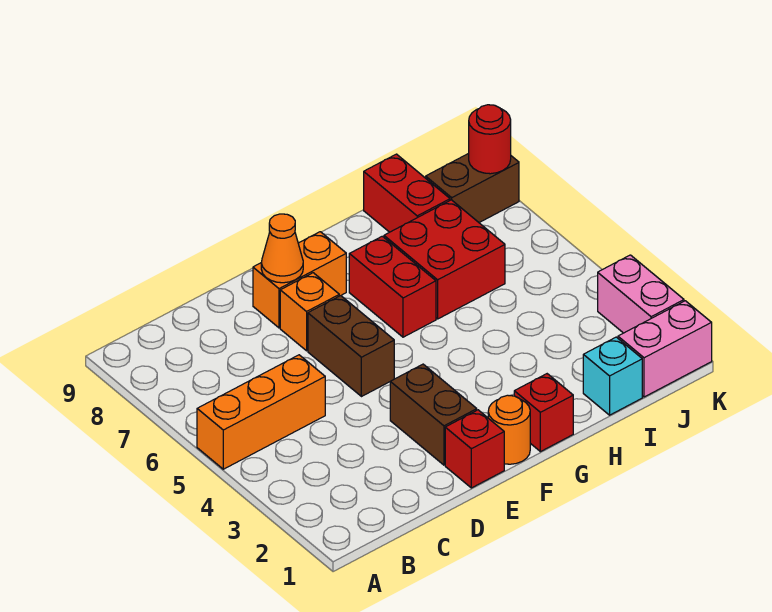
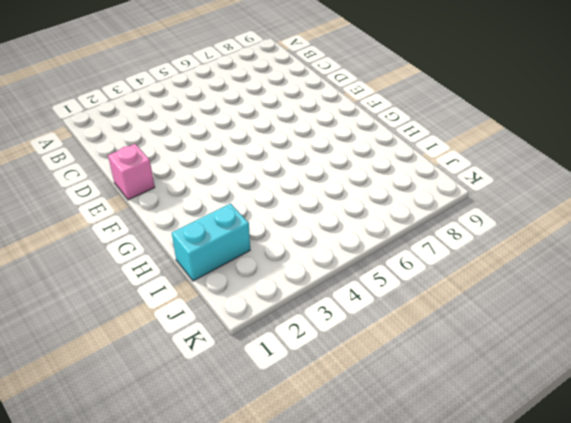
pink brick E1 level 1 -> red brick E1 level 1
cyan brick I1:I2 level 1 -> cyan brick I1 level 1
none -> orange brick A5:C5 level 1
none -> brown brick E2:E3 level 1
none -> brown brick E5:E6 level 1

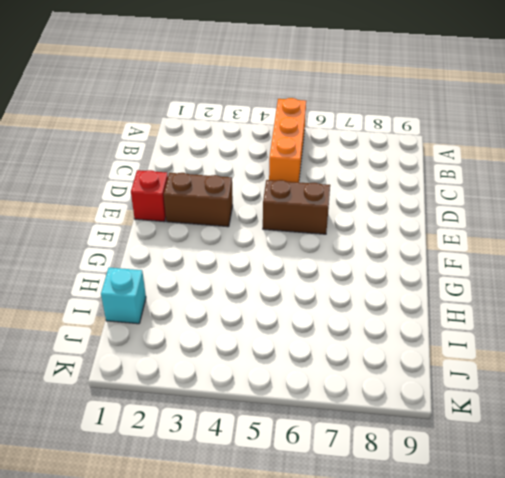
none -> orange brick E7 level 1
none -> orange brick E8:F8 level 1
none -> orange round brick F1 level 1

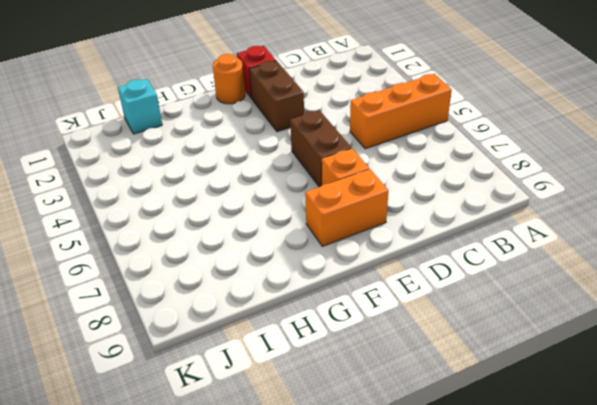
none -> red brick G1 level 1
none -> red brick G6:G7 level 1
none -> red brick H6:I7 level 1

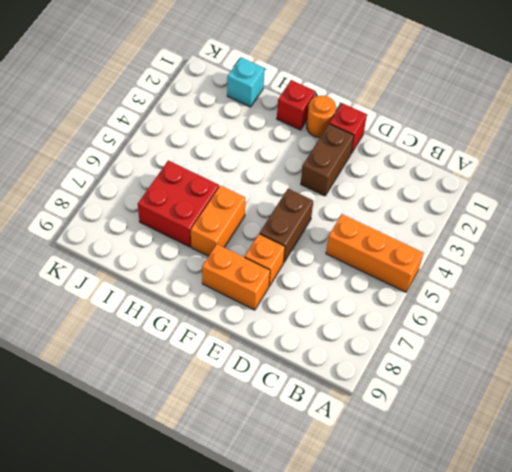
orange brick G6:G7 level 1 -> red brick G6:G7 level 1
none -> red brick I8:I9 level 1
none -> pink brick J1:K1 level 1
none -> brown brick J8:K8 level 1

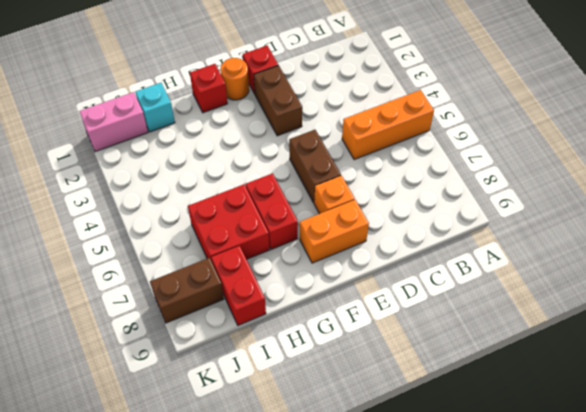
none -> pink brick K2:K3 level 1
none -> orange cone E8 level 2
none -> red round brick K8 level 2

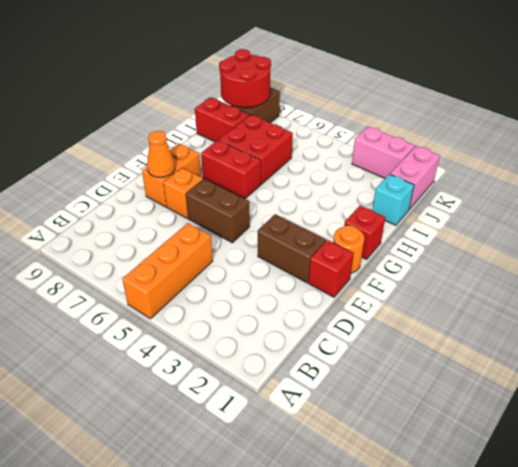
red round brick J8:K9 level 2 -> red round brick K8 level 2

